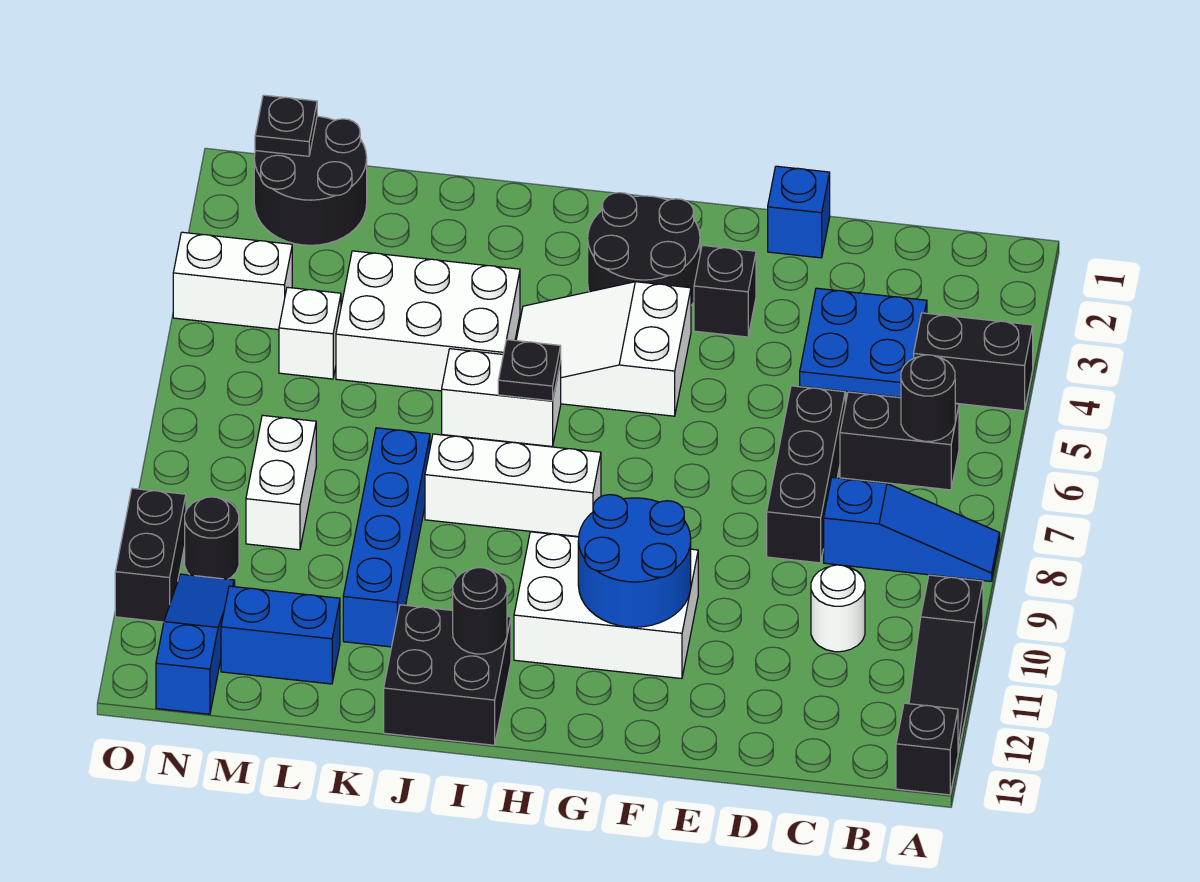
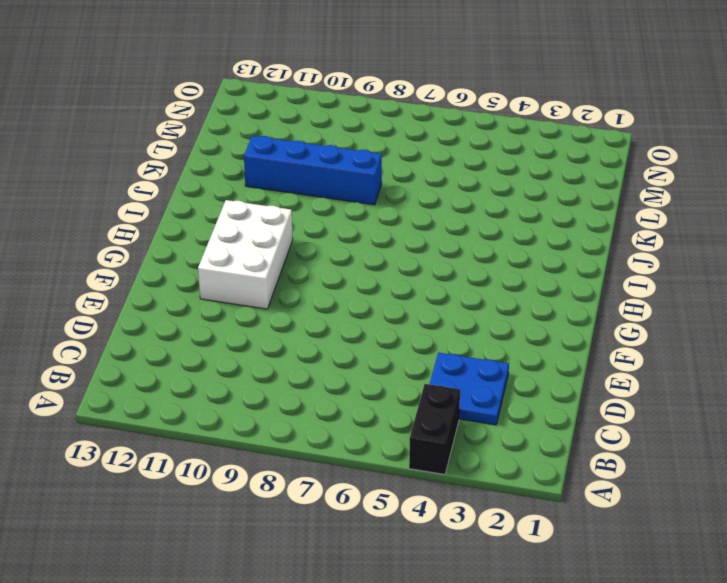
none -> blue slope A8:C8 level 1 top C
none -> black slope A10:A12 level 1 top 10
none -> black brick A13 level 1
none -> black brick B6:C6 level 1

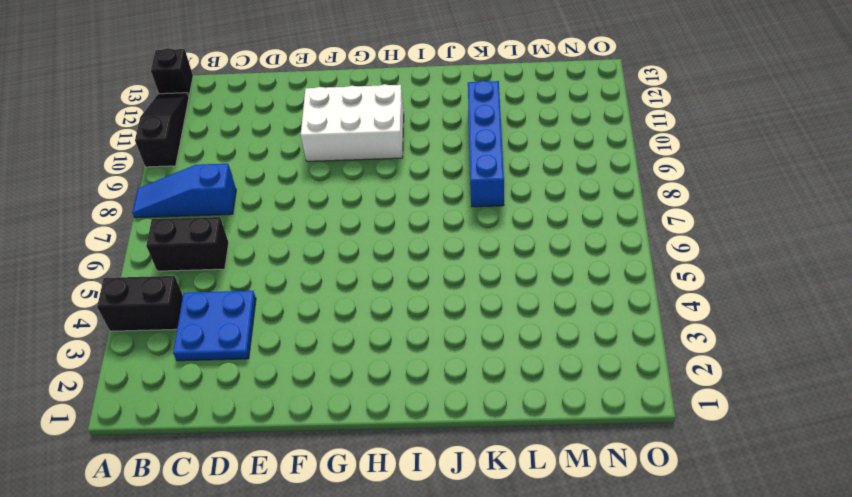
none -> white round brick C10 level 1
none -> black brick D6:D8 level 1
none -> blue brick E1 level 1
none -> black brick F3 level 1

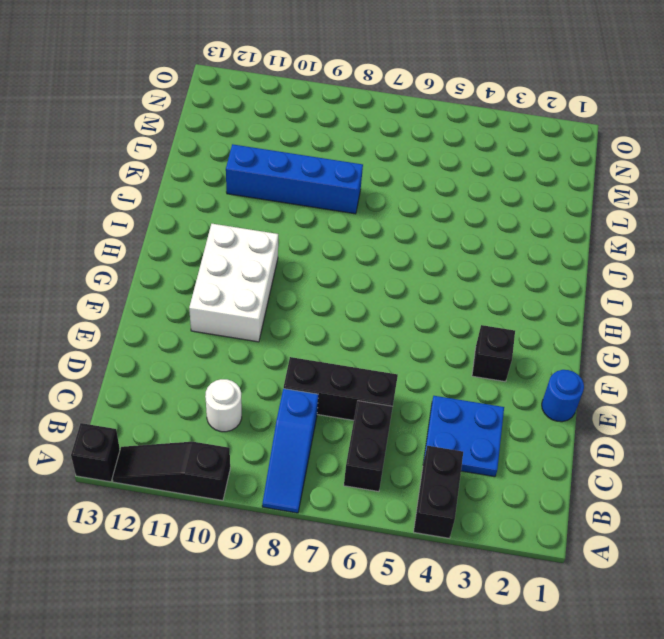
blue round brick E1 level 1 -> blue brick E1 level 1
none -> black round brick G2:H3 level 1
none -> white slope G4:I5 level 1 top G
none -> white brick H8:J8 level 1
none -> white brick I6:J6 level 1

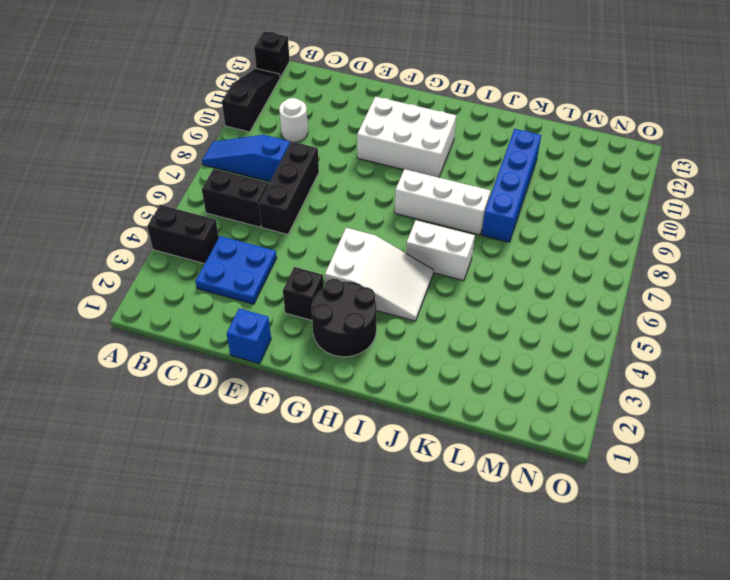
none -> black brick I12:J13 level 1
none -> white brick J4:L5 level 1
none -> blue brick L12:M12 level 1
none -> black round brick M1:N2 level 1

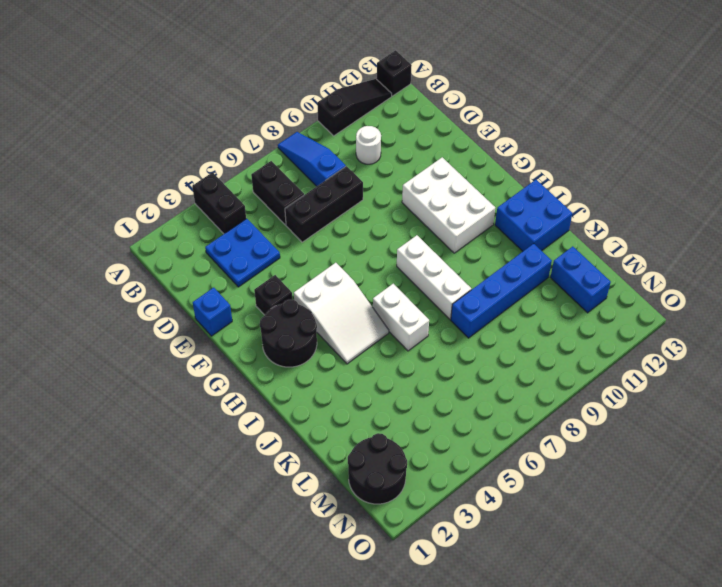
blue brick I12:J13 level 1 -> black brick I12:J13 level 1
none -> white brick J4:L5 level 1
none -> white brick M5 level 1
none -> white brick M8:M9 level 1
none -> white brick N4:O4 level 1

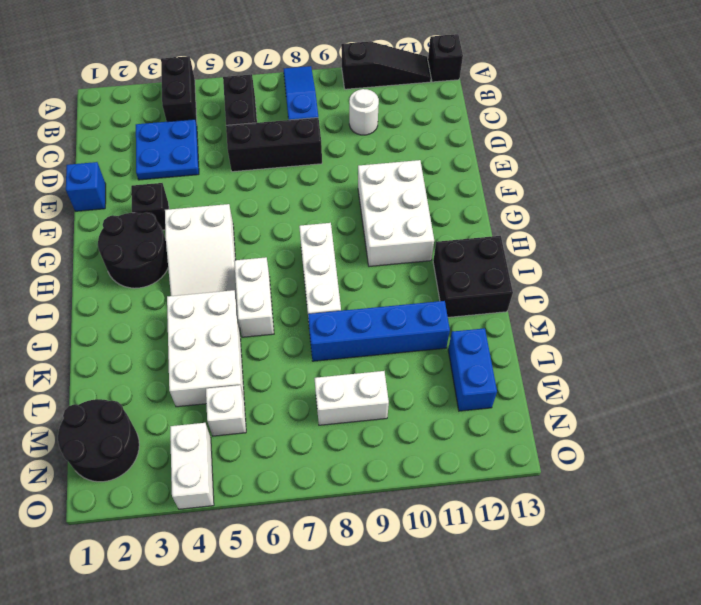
none -> black round brick N10 level 1
none -> blue slope N11:N13 level 1 top 13
none -> black brick O10:O11 level 1
none -> black round brick B6 level 2

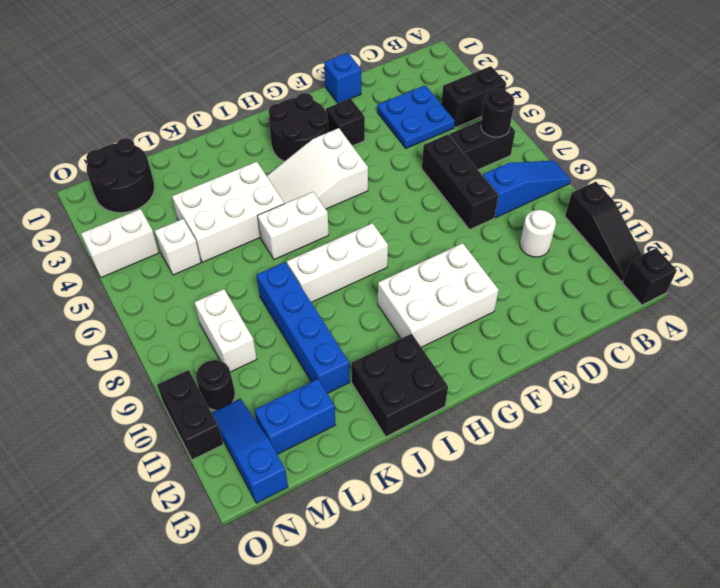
none -> blue round brick F10:G11 level 2
none -> black plate I6 level 2
none -> black round brick I12 level 2
none -> black plate N1 level 2

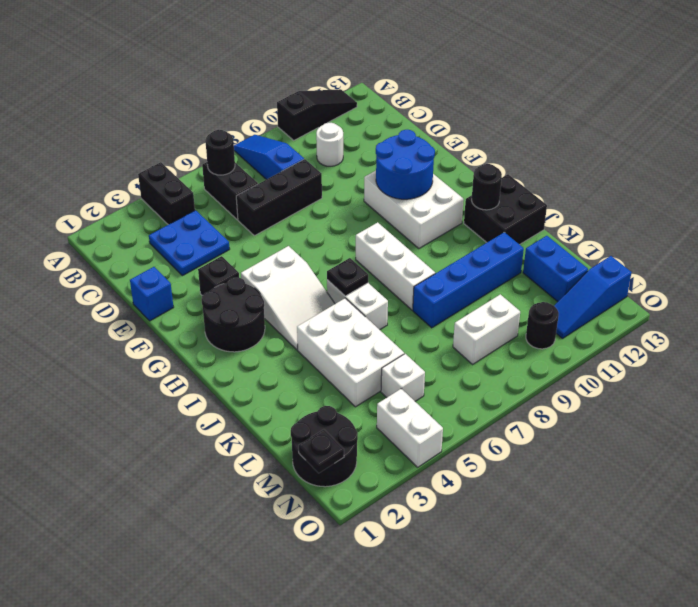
none -> black brick A13 level 1
none -> black brick O10:O11 level 1

